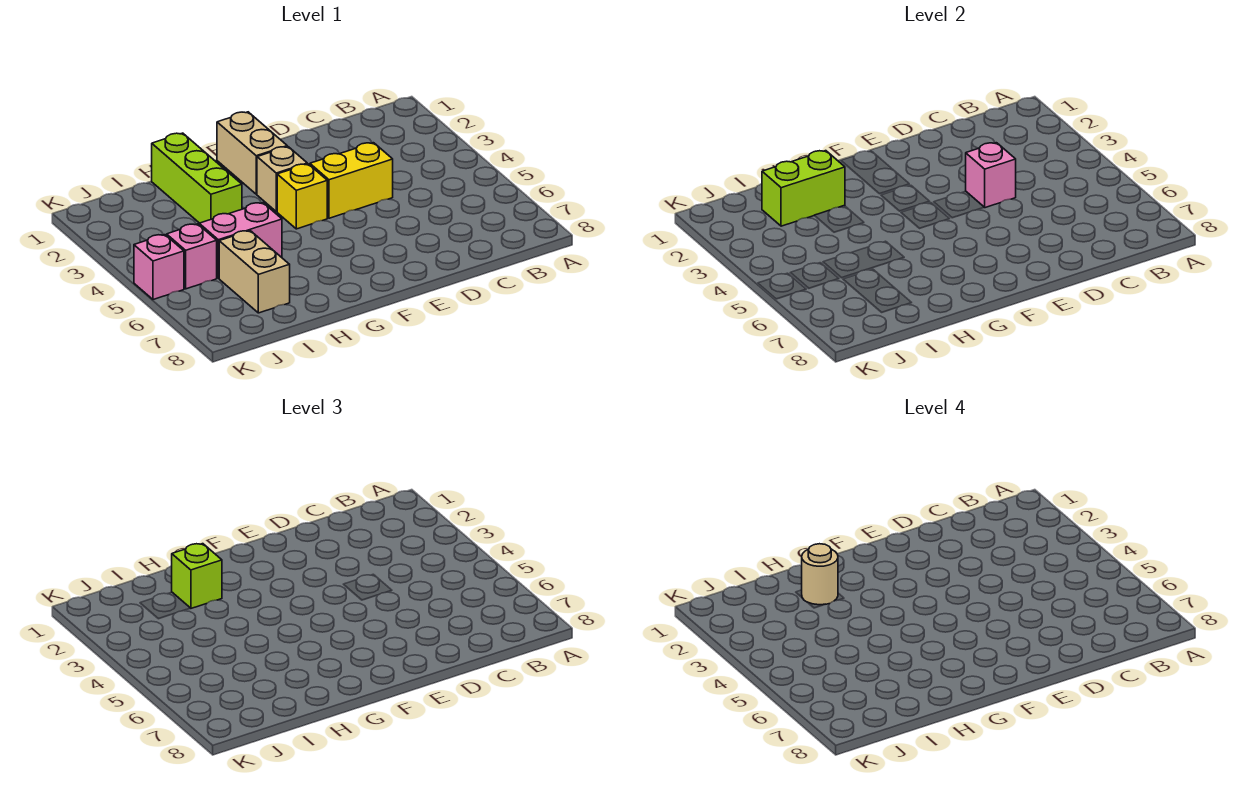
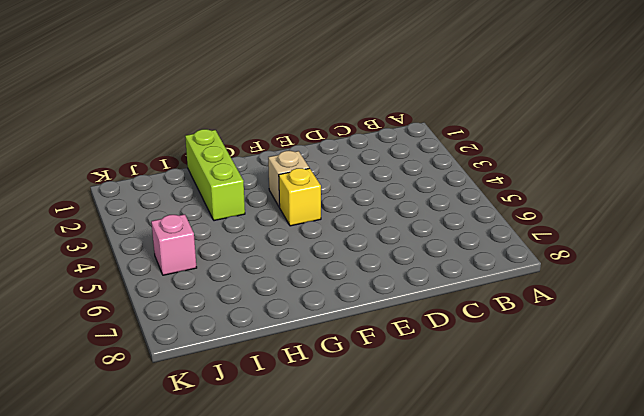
none -> yellow brick D4:E4 level 1
none -> tan brick F1:F2 level 1
none -> pink brick H5:I5 level 1

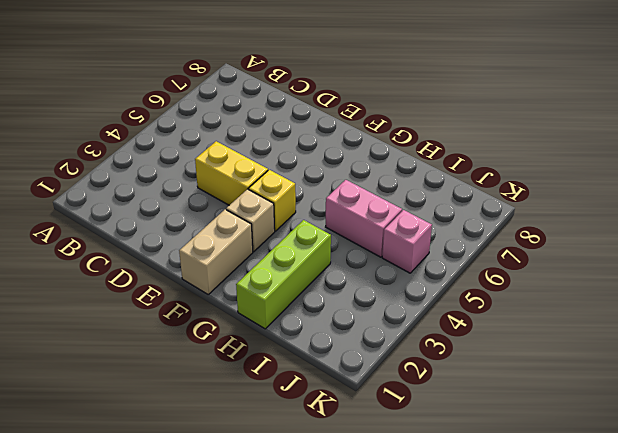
none -> tan brick I6:I7 level 1
none -> pink brick K5 level 1
none -> pink brick D4 level 2

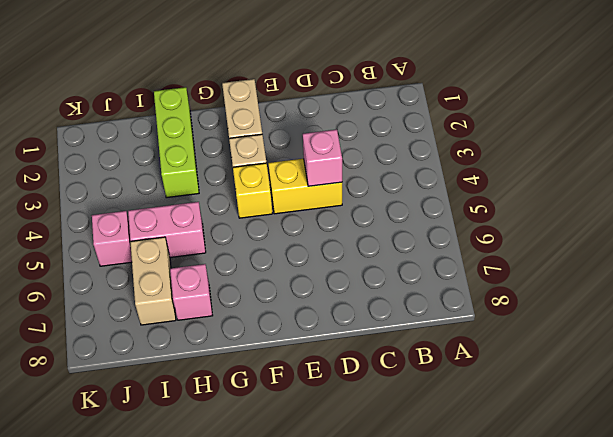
pink brick H7 level 1 -> pink brick K5 level 1
none -> lime brick H2:I2 level 2
none -> lime brick H2 level 3
none -> tan round brick H2 level 4

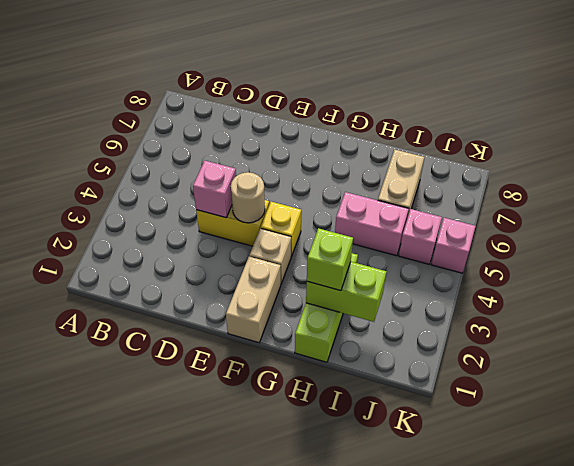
tan round brick E4 level 2 -> tan round brick H2 level 4

